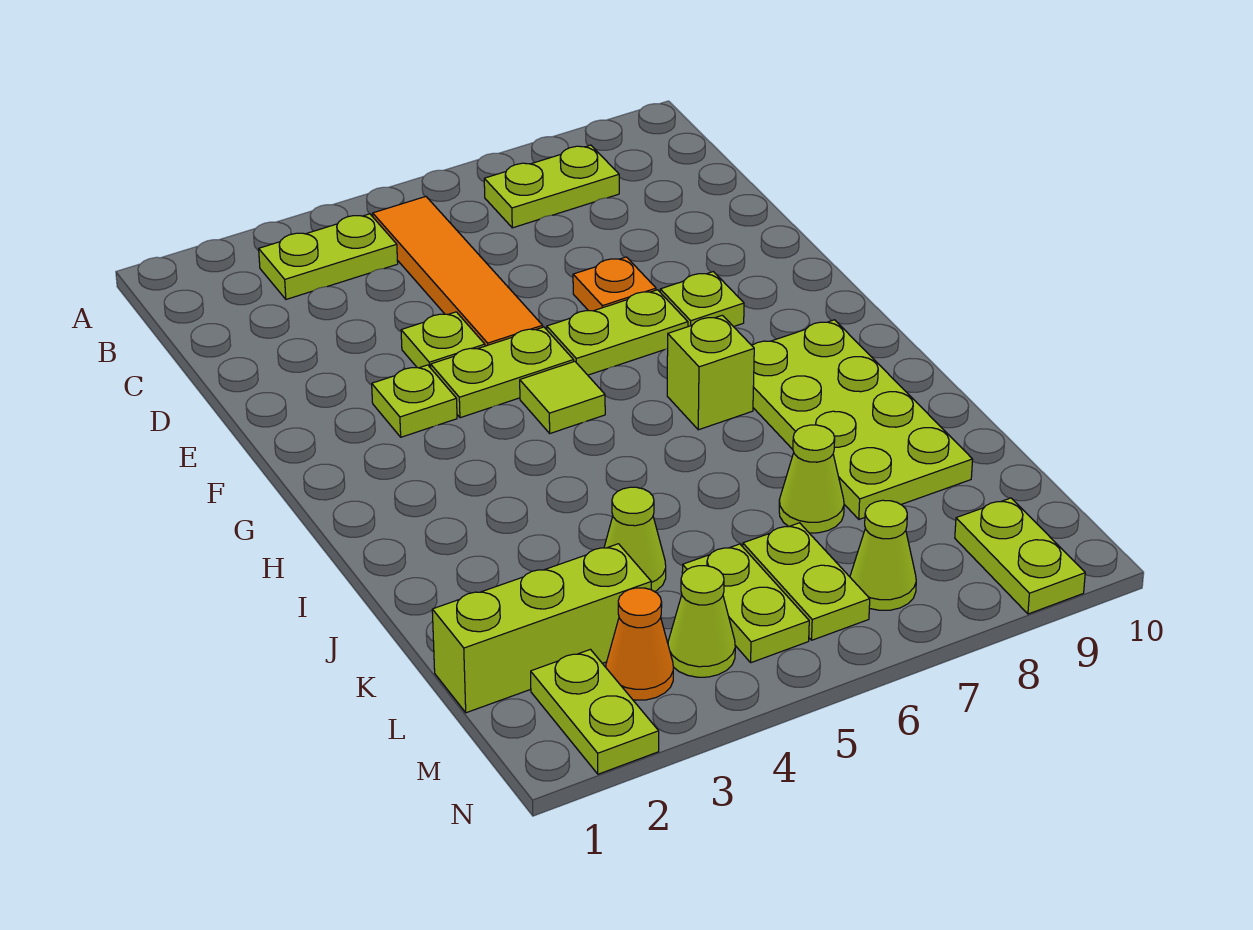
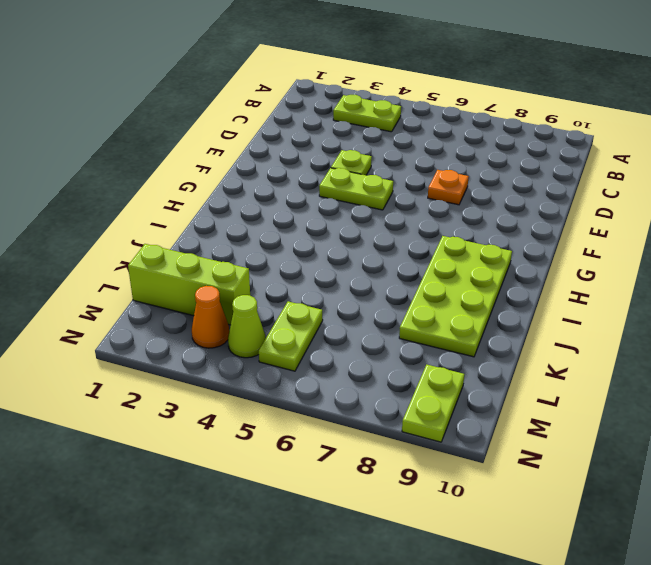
none -> orange tile B5:E5 level 1
none -> lime plate B7:B8 level 1
none -> lime plate F3 level 1

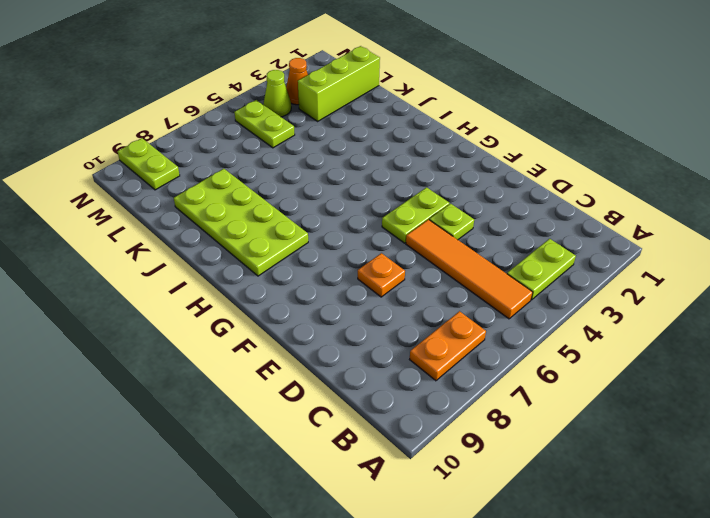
orange plate B7:B8 level 1 -> lime plate B7:B8 level 1
none -> lime plate F3 level 1
none -> lime plate F6:F7 level 1
none -> lime plate F8 level 1

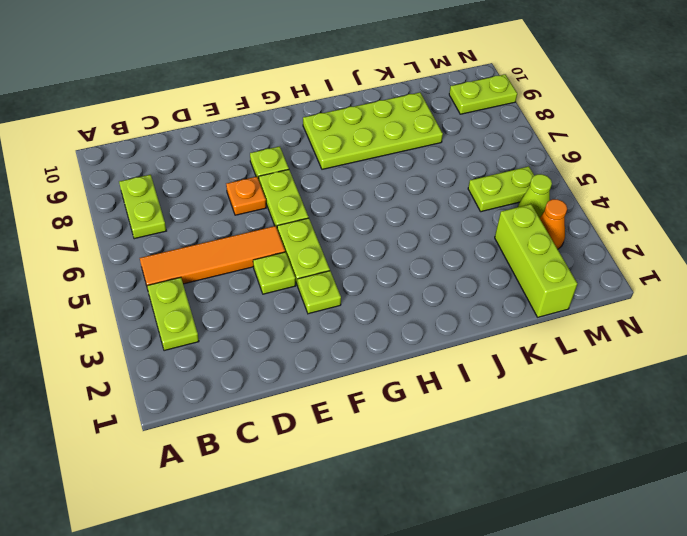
none -> lime tile G5 level 1
none -> lime brick H7 level 1
none -> lime cone K4 level 1

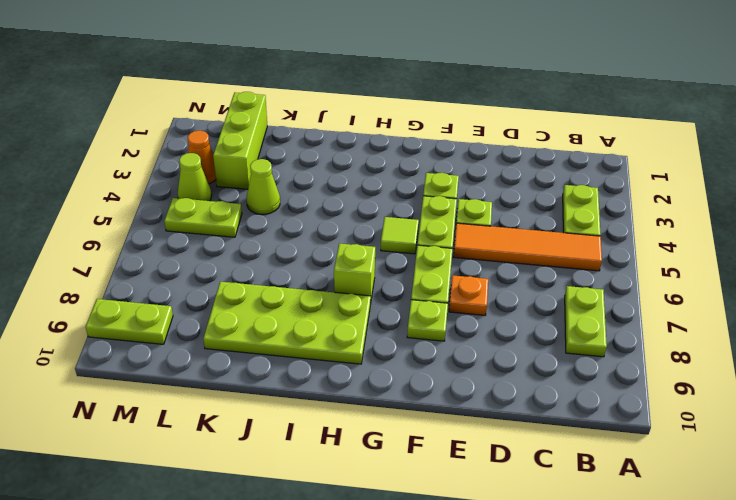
none -> lime cone K7 level 1
none -> lime plate L6:M6 level 1
none -> lime plate M2:N2 level 1

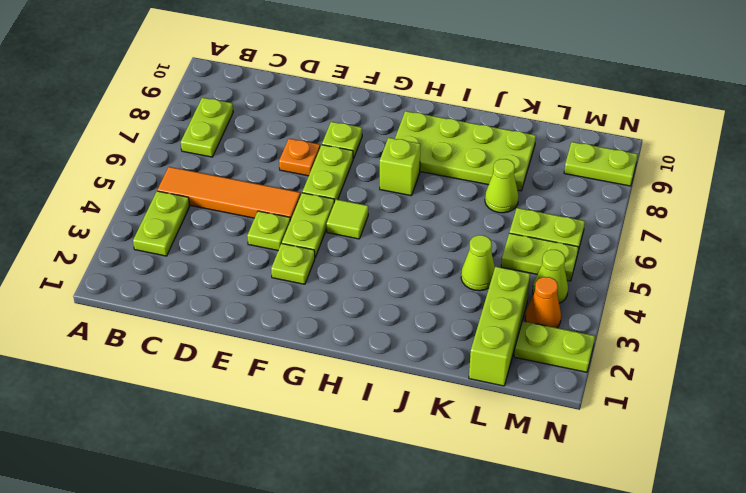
none -> lime cone M7 level 1

